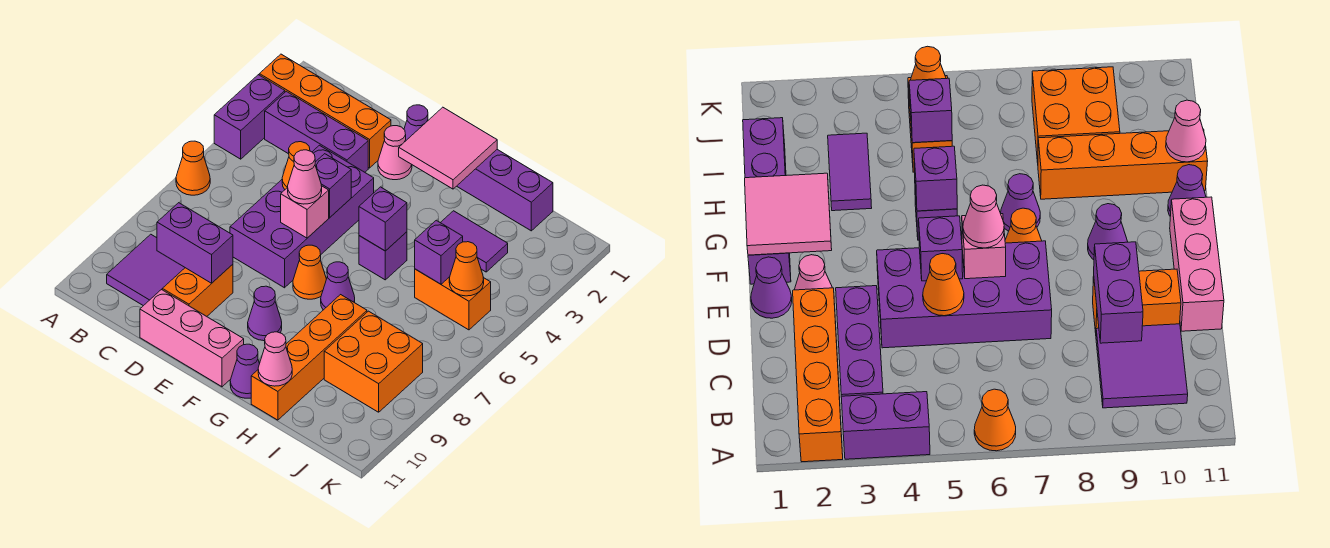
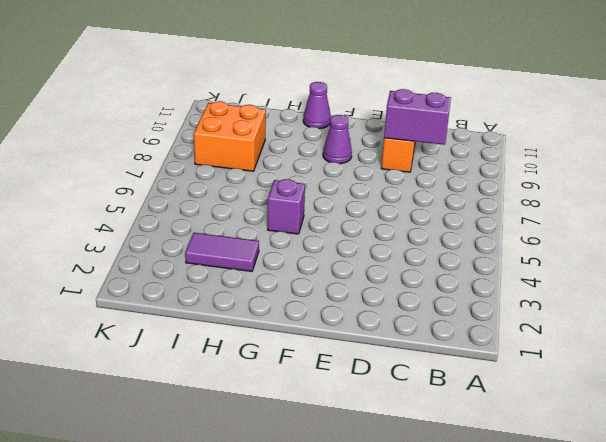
none -> orange brick A2:D2 level 1
none -> purple brick A3:A4 level 1
none -> orange cone A6 level 1
none -> purple brick B3:D3 level 1

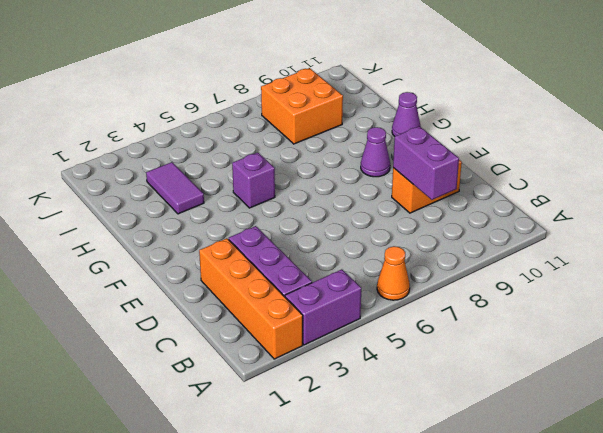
none -> purple tile B9:C10 level 1
none -> purple brick D4:E7 level 1
none -> pink brick D11:F11 level 1
none -> purple cone E1 level 1

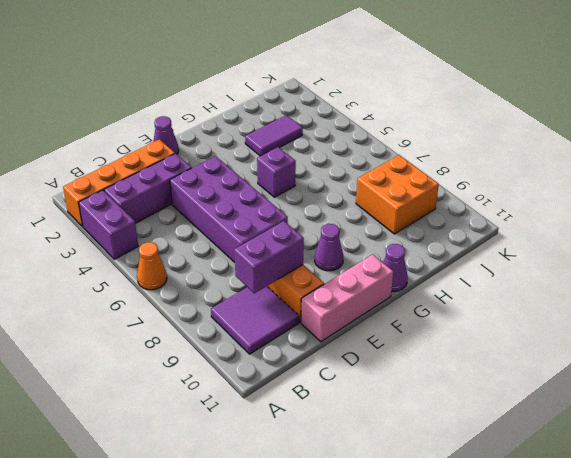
none -> pink cone E2 level 1
none -> purple brick F1:I1 level 1
none -> orange cone F7 level 1
none -> purple cone G7 level 1

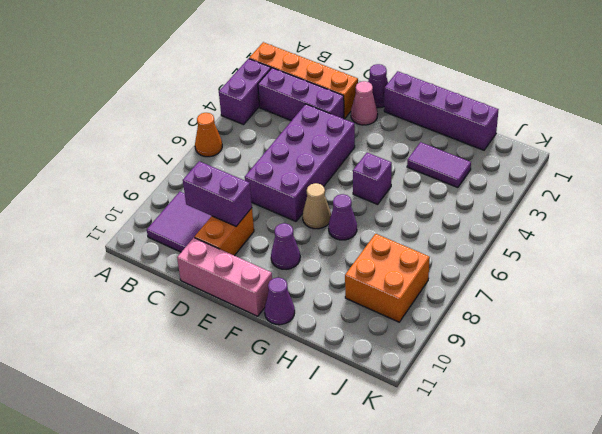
tan cone F7 level 1 -> orange cone F7 level 1
none -> orange brick H8:H11 level 1
none -> orange brick I5:J5 level 1
none -> orange cone D5 level 2
none -> purple brick E5 level 2

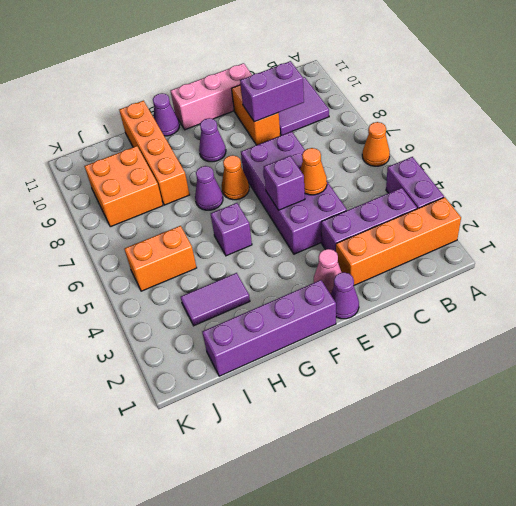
none -> pink brick E6 level 2
none -> pink tile F1:G2 level 2
none -> purple brick G5 level 2
none -> pink cone H11 level 2

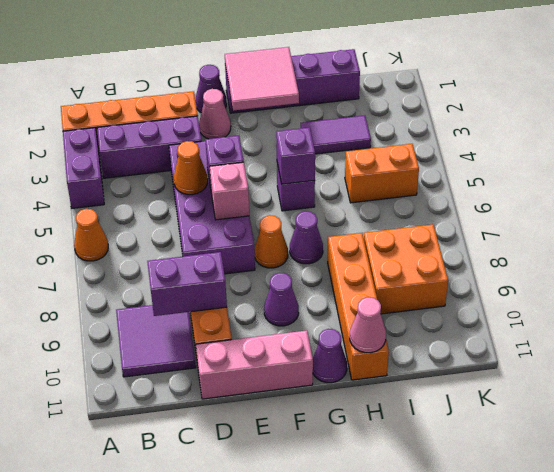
none -> purple brick I5 level 2
none -> orange cone J5 level 2
none -> pink cone E6 level 3

